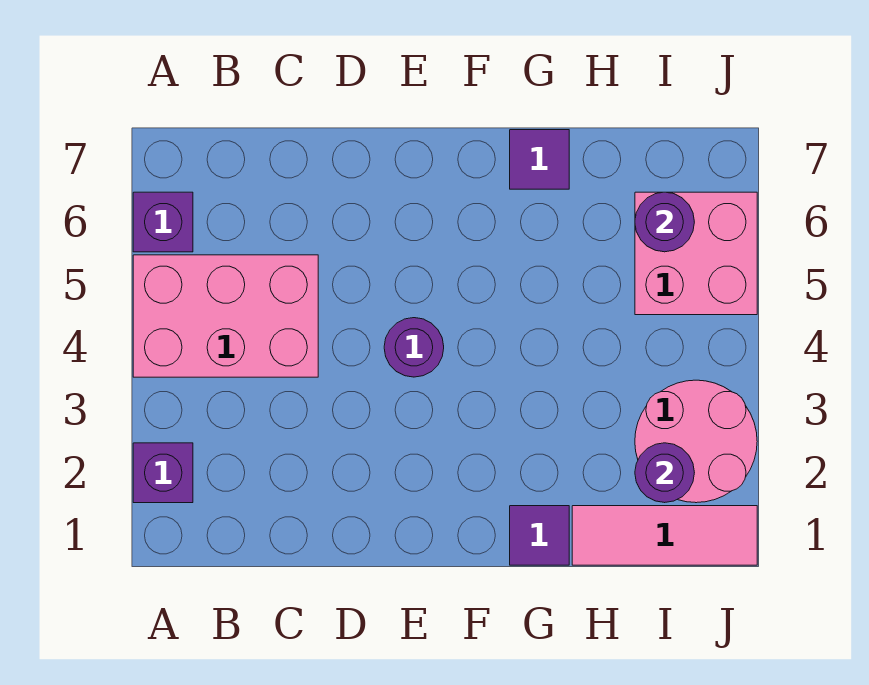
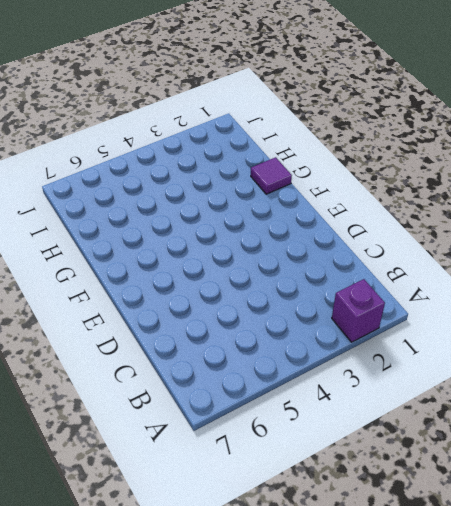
none -> pink brick A4:C5 level 1
none -> purple brick A6 level 1

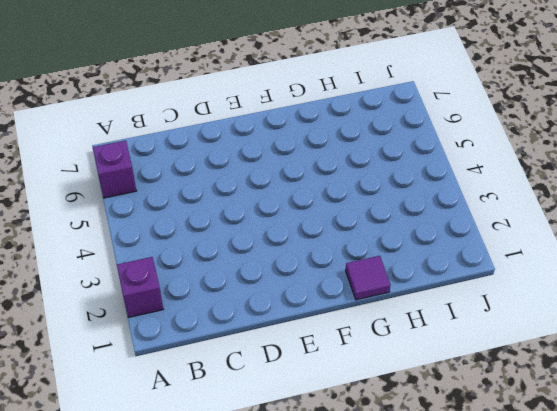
none -> pink brick A4:C5 level 1
none -> purple round brick E4 level 1

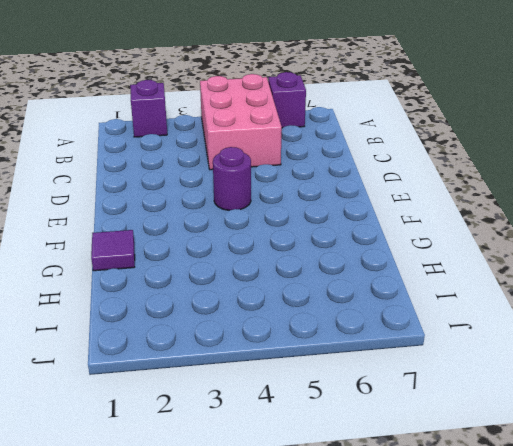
none -> purple tile G7 level 1
none -> pink tile H1:J1 level 1

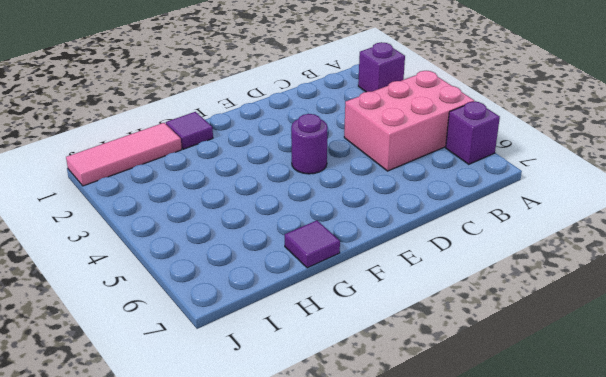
none -> pink round brick I2:J3 level 1
none -> pink brick I5:J6 level 1

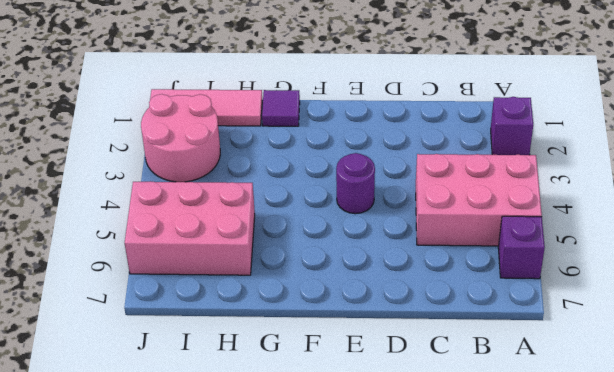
pink brick H5:J6 level 1 -> pink brick I5:J6 level 1
none -> purple tile G7 level 1
none -> purple round brick I2 level 2

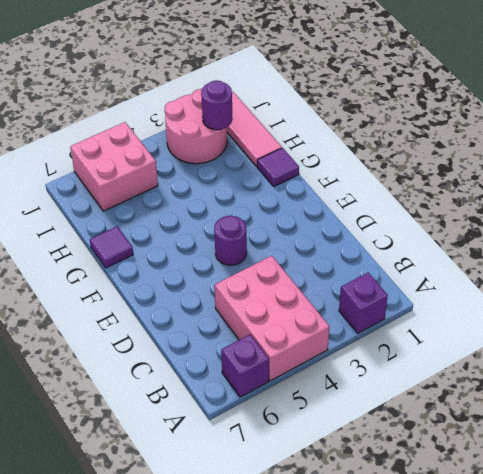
none -> purple round brick I6 level 2

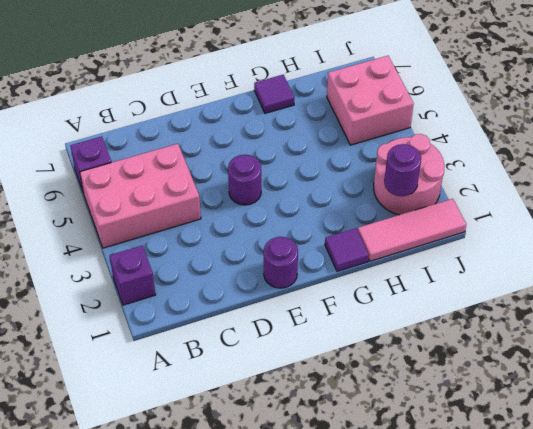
purple round brick E1 level 1 -> purple round brick I6 level 2

